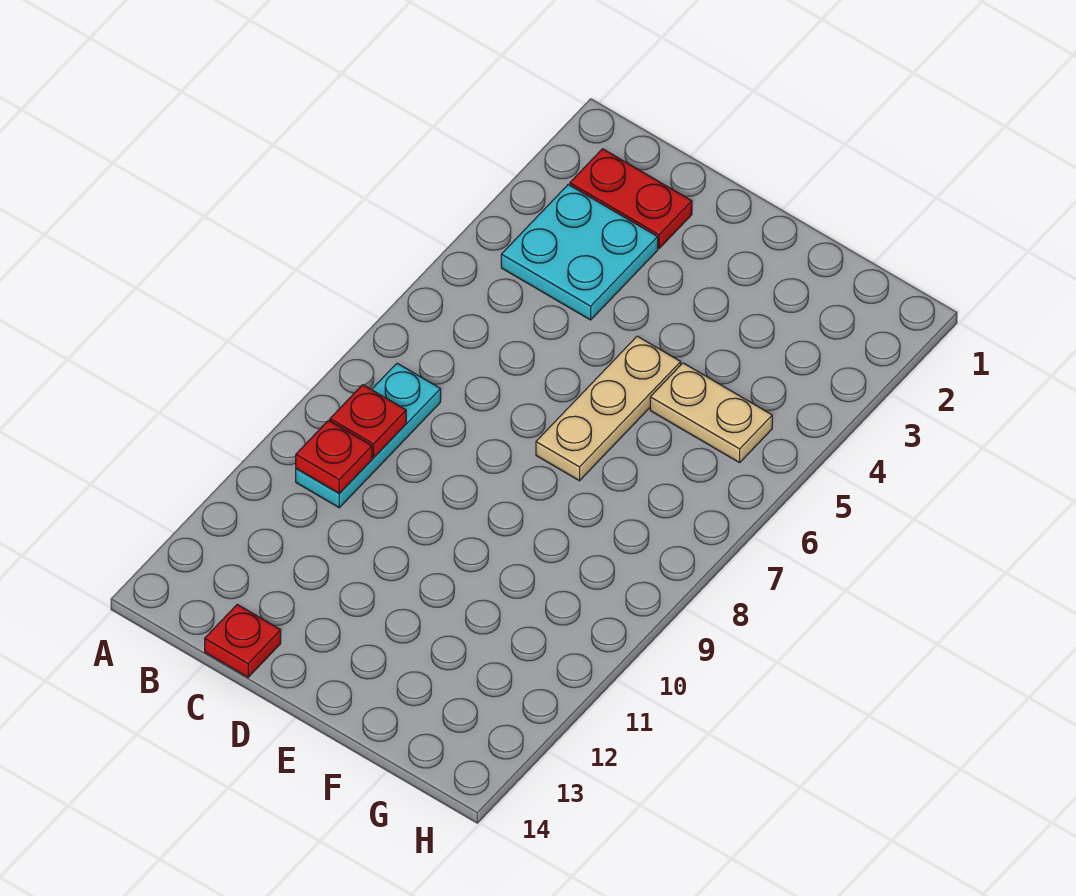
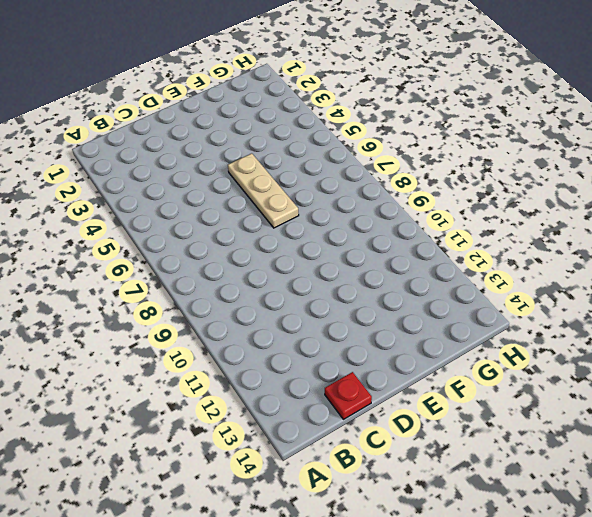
none -> red plate B2:C2 level 1
none -> cyan plate B3:C4 level 1

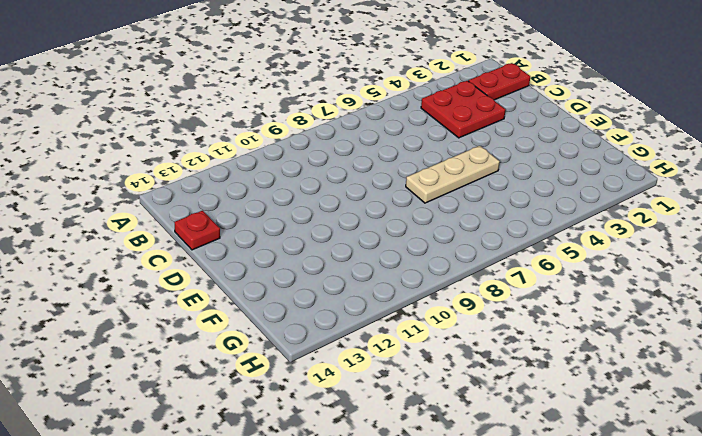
red plate B1:B2 level 1 -> red plate B2:C2 level 1
red plate B3:C4 level 1 -> cyan plate B3:C4 level 1
none -> cyan plate B8:B10 level 1
none -> tan plate F5:G5 level 1

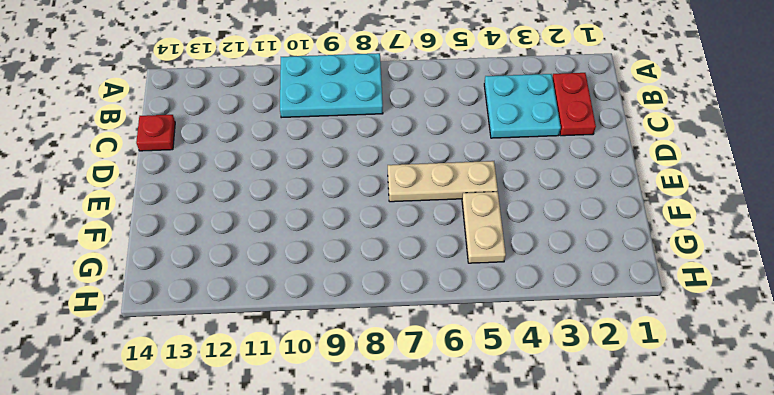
cyan plate A8:B10 level 1 -> cyan plate B8:B10 level 1
none -> red plate B9 level 2
none -> red plate B10 level 2

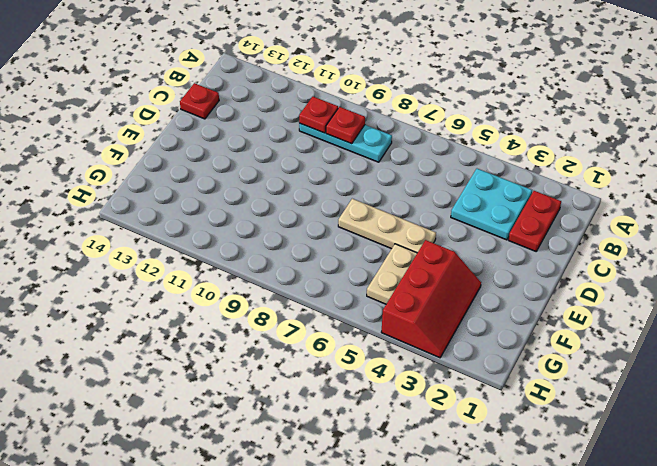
red slope F3:H4 level 1 top 4 -> none

